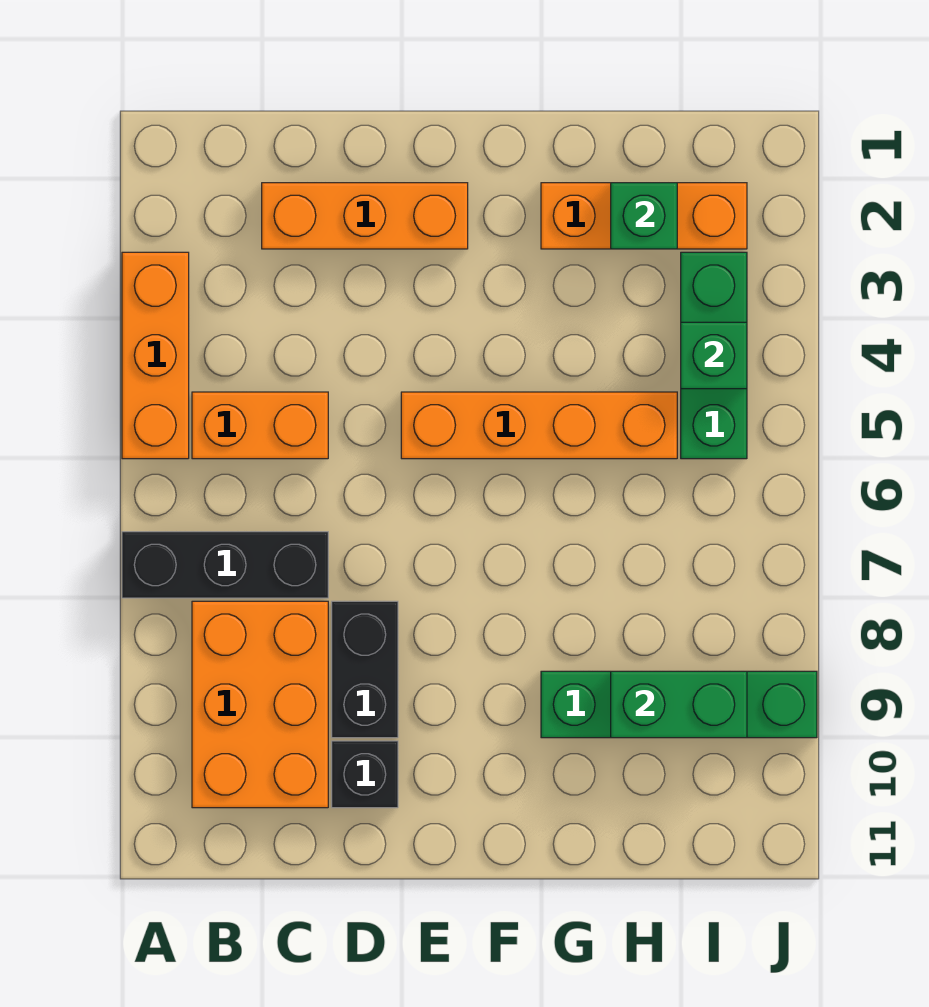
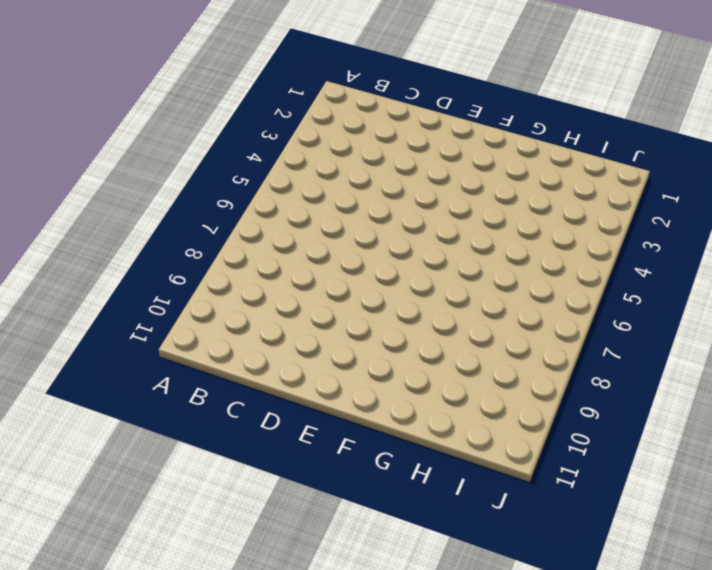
none -> orange brick A3:A5 level 1
none -> black brick A7:C7 level 1
none -> orange brick B5:C5 level 1

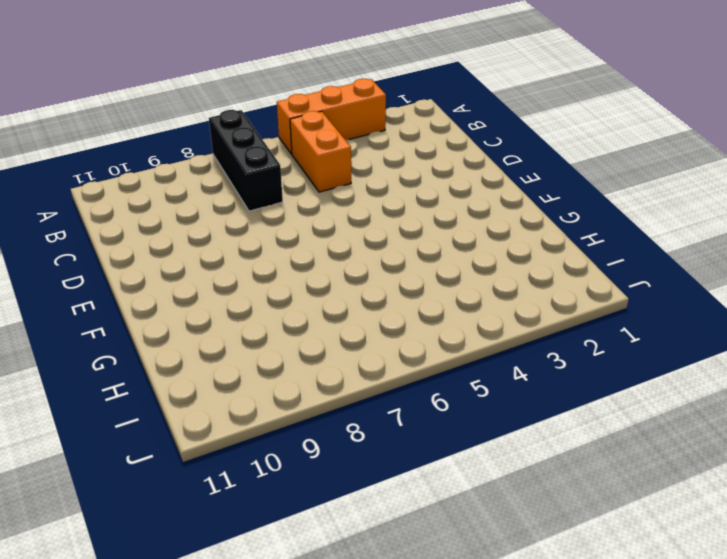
none -> orange brick B8:C10 level 1
none -> orange brick C2:E2 level 1
none -> black brick D8:D9 level 1

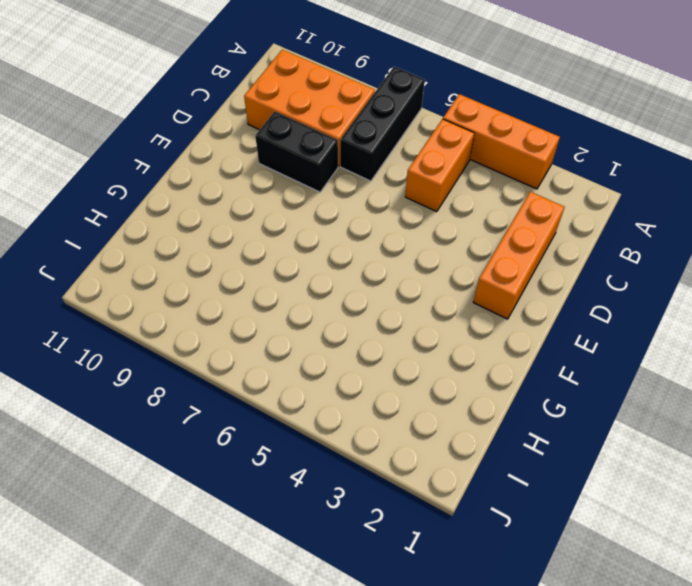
none -> black brick D10 level 1
none -> orange brick E5:H5 level 1
none -> orange brick G2:I2 level 1

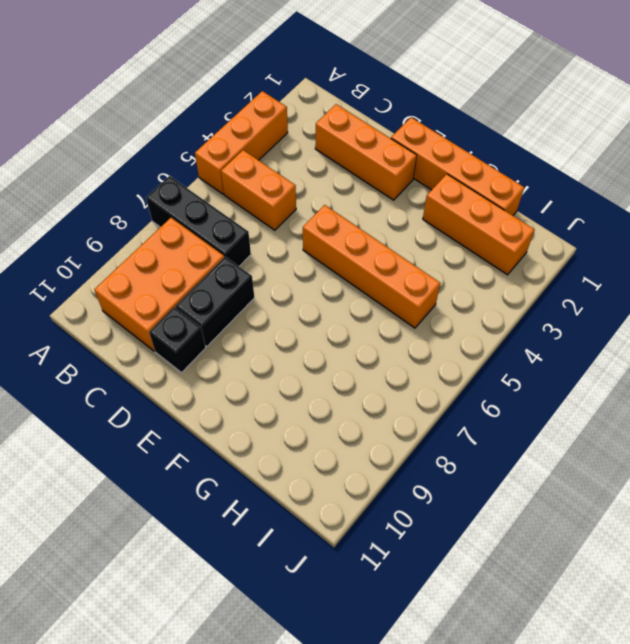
orange brick E1:H1 level 1 -> none
none -> green brick G9:J9 level 1
none -> green brick I3:I5 level 1
none -> green brick H2 level 2

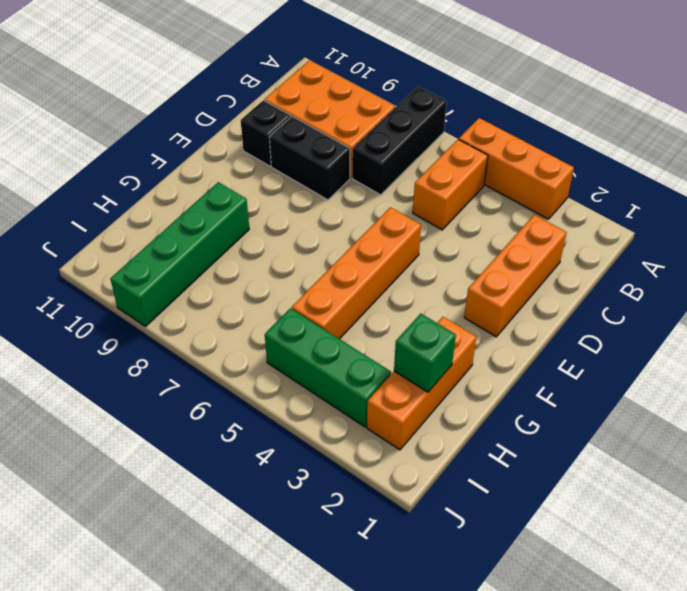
none -> green brick H9:I9 level 2
none -> green brick I4 level 2

